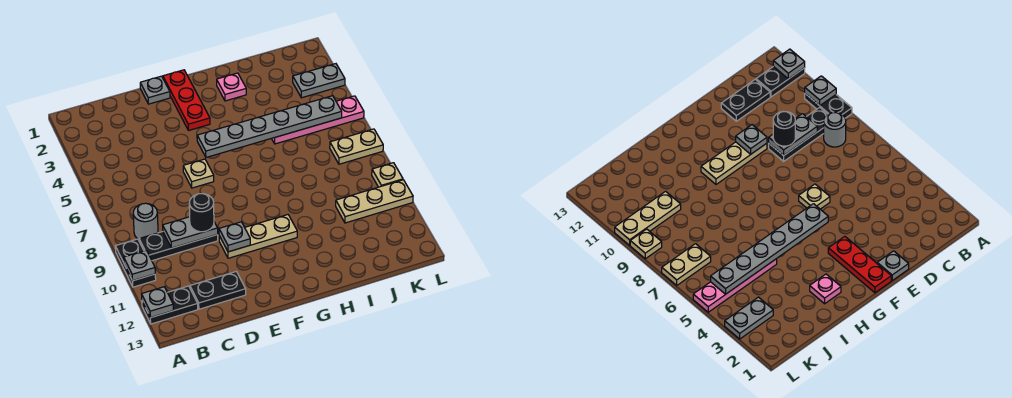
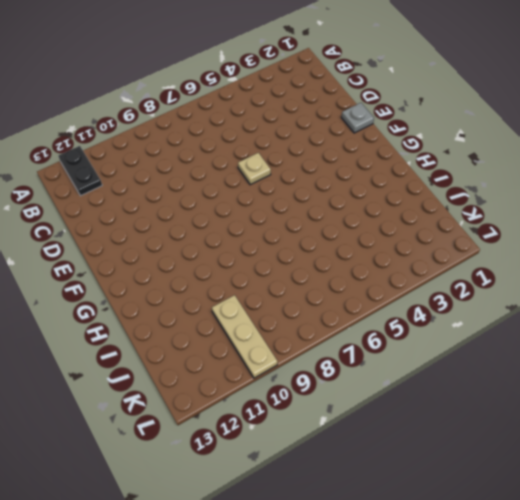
none -> black plate A9:A10 level 1
none -> grey round brick B8 level 1
none -> black plate B9:D9 level 1

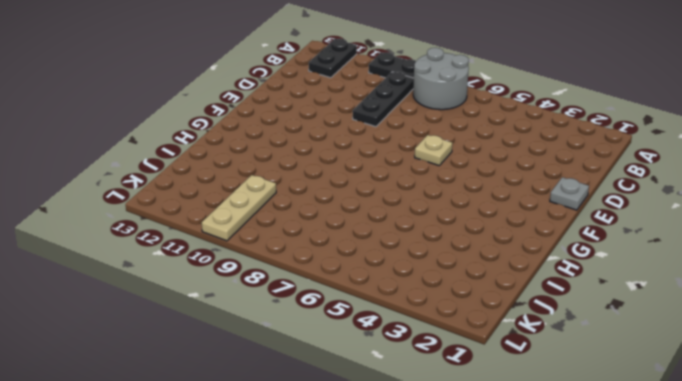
grey round brick A7:B8 level 1 -> grey round brick B8 level 1
none -> black plate C12:D12 level 1
none -> tan plate E10:G10 level 1
none -> red plate F1:F3 level 1

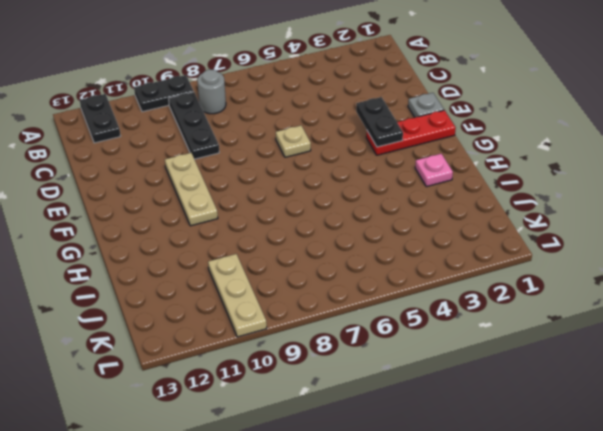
black plate E3:F3 level 2 -> black plate C12:D12 level 1
none -> pink plate I5:L5 level 1
none -> grey plate K3:L3 level 1
none -> tan plate K7:L7 level 1

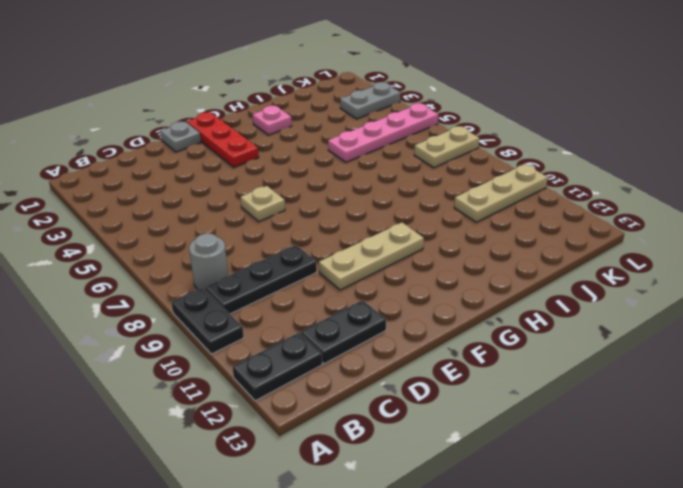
none -> tan plate L9 level 1
none -> grey plate A10 level 2
none -> grey plate A12 level 2

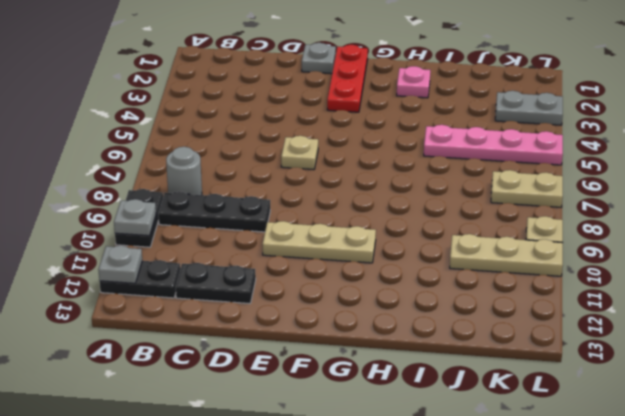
none -> grey plate C9:D9 level 2
none -> grey plate E10 level 2
none -> grey plate F5:K5 level 2

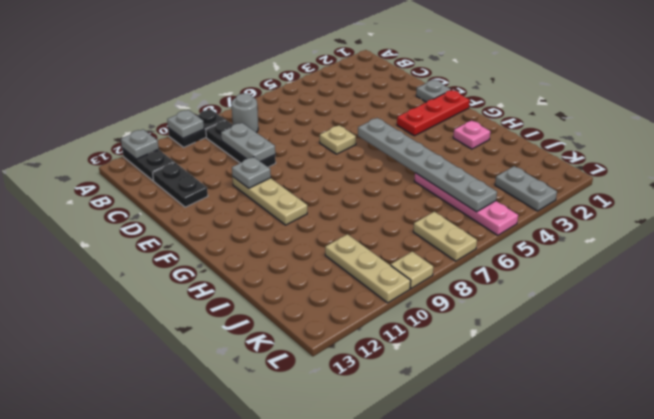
none -> black round brick D9 level 3

